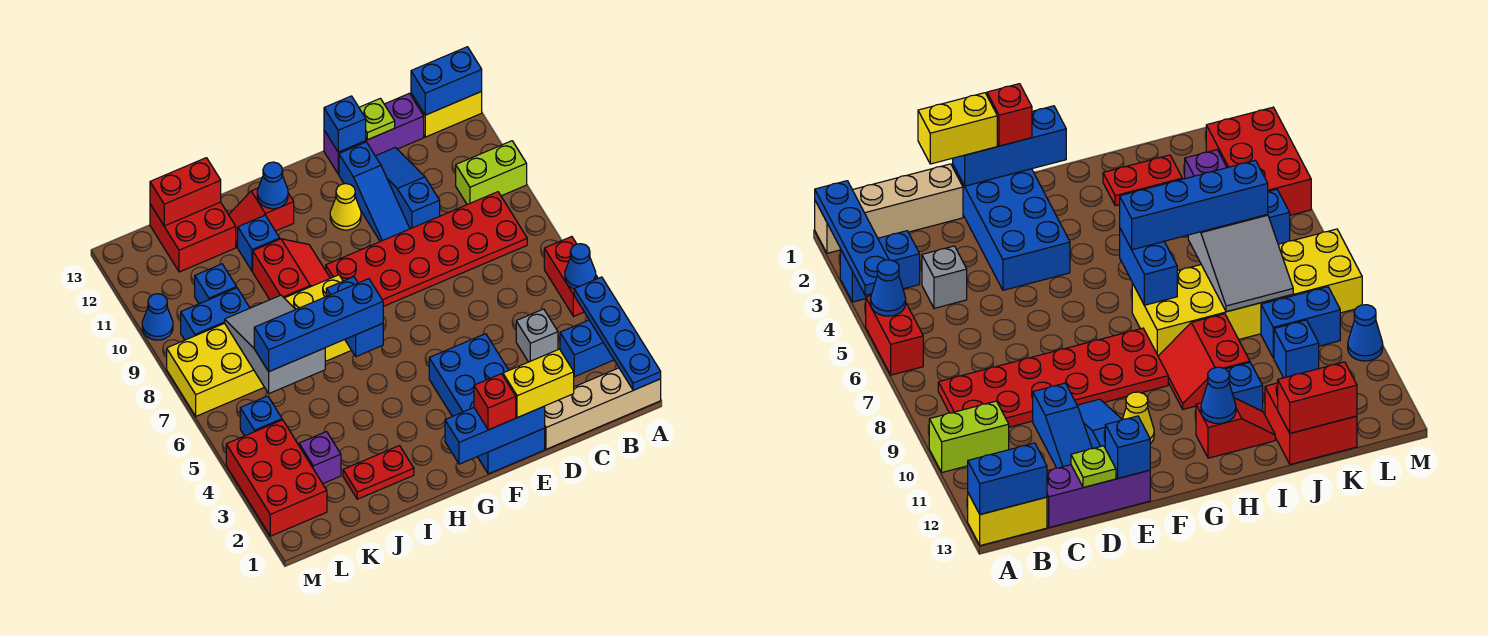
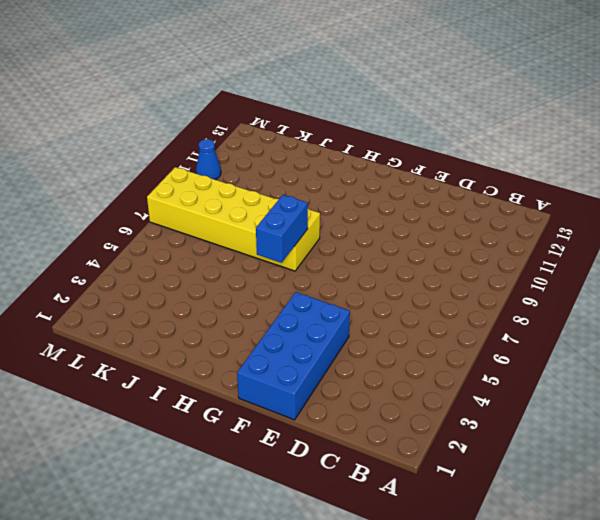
none -> tan brick A1:D1 level 1
none -> blue brick A3:B3 level 1
none -> red brick A5:A6 level 1
none -> lime brick A10:B10 level 1

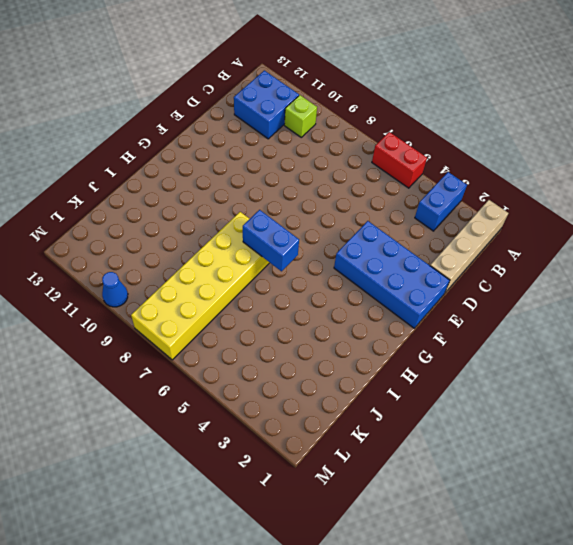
lime brick B10 level 1 -> lime brick A10:B10 level 1
blue brick B11:C12 level 1 -> none
none -> yellow brick A13:B13 level 1
none -> red plate B8:G9 level 1
none -> grey brick C4 level 1
none -> purple brick C13:E13 level 1

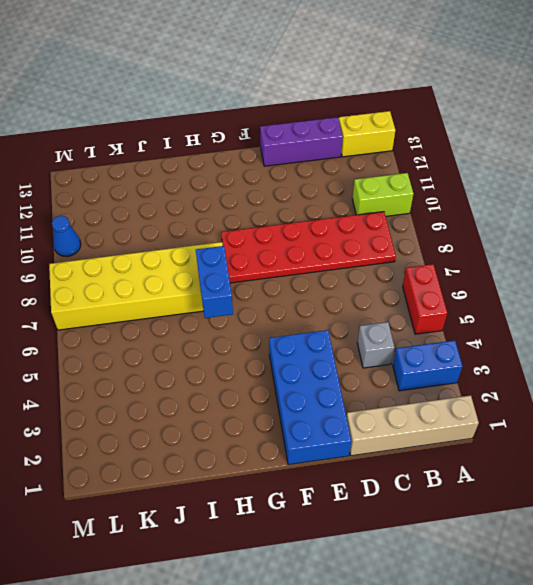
none -> blue slope D10:D12 level 1 top 10
none -> blue slope E10:E12 level 1 top 12
none -> yellow cone F11 level 1
none -> red slope H9:I10 level 1 top I

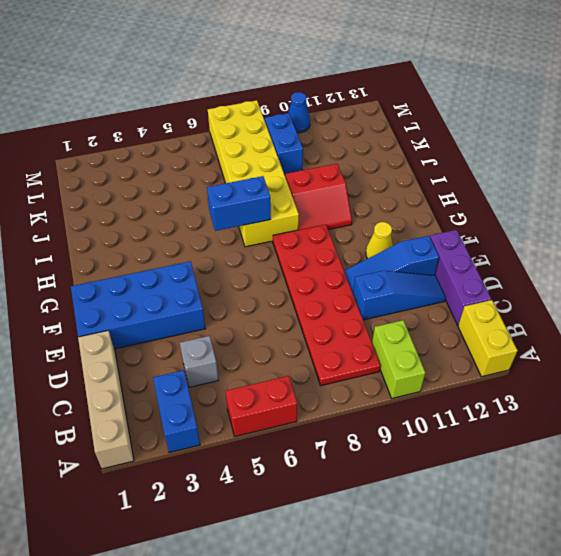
none -> red slope H12:I12 level 1 top H
none -> red plate I2:J2 level 1
none -> blue brick I11 level 1
none -> red brick J12:K13 level 1

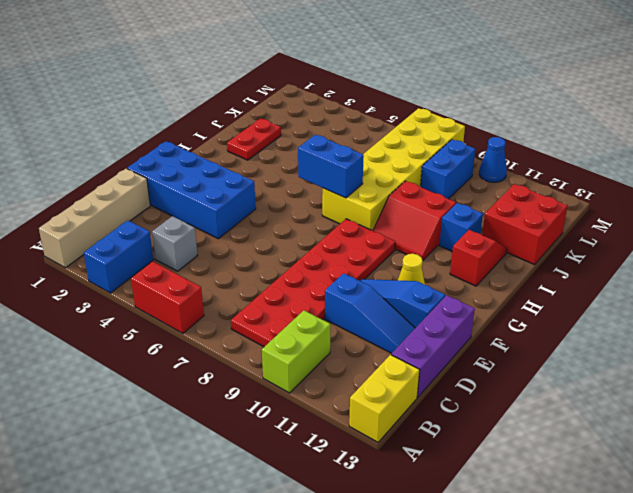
none -> purple brick K3 level 1
none -> blue brick K10 level 1
none -> red brick L2:M4 level 1
none -> blue brick L5 level 1

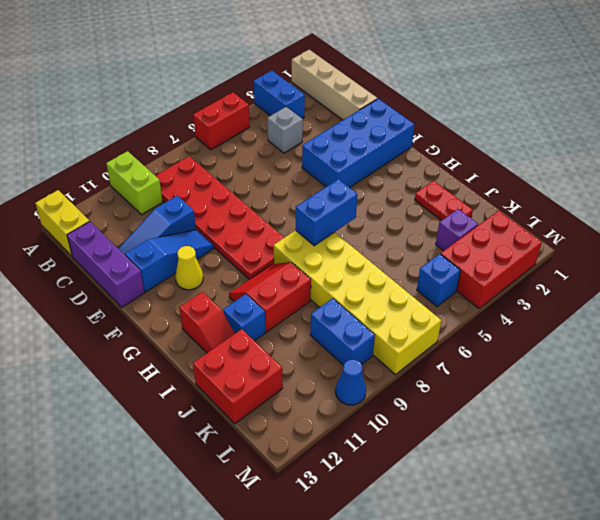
none -> blue brick K10 level 1
none -> blue plate A1:A4 level 2
none -> blue cone A5 level 2
none -> blue brick A13:B13 level 2

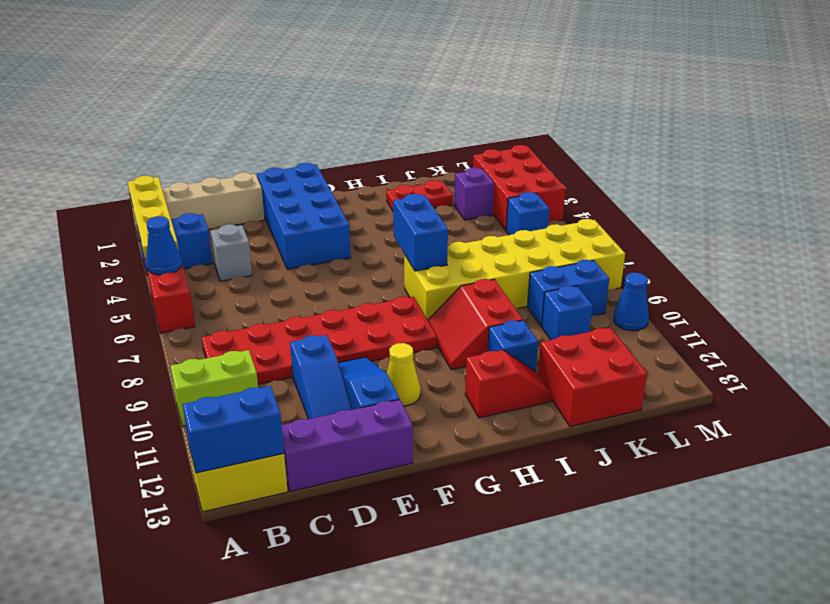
yellow plate A1:A4 level 2 -> blue plate A1:A4 level 2
none -> lime plate D13 level 2
none -> blue brick E1:G1 level 2
none -> blue brick E13 level 2
none -> blue cone H12 level 2

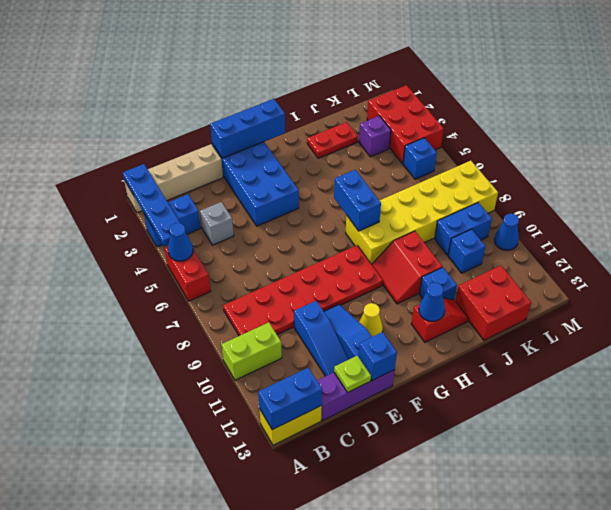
none -> grey slope J6:K8 level 2 top 6
none -> red brick J13:K13 level 2
none -> yellow brick D1:E1 level 3
none -> red brick F1 level 3

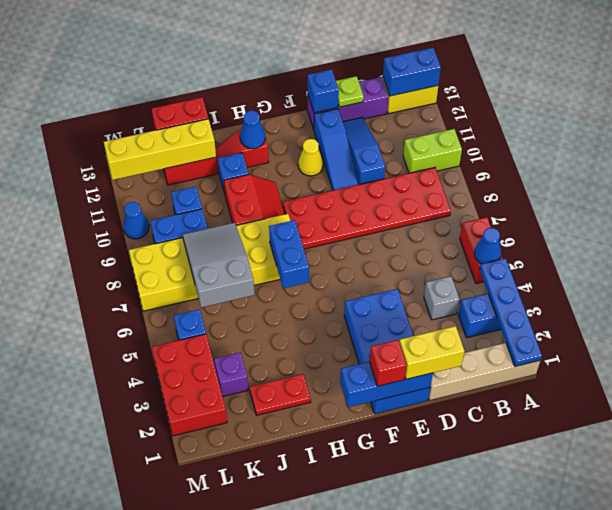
yellow brick J12:M12 level 2 -> none
none -> blue brick H6:K6 level 3

